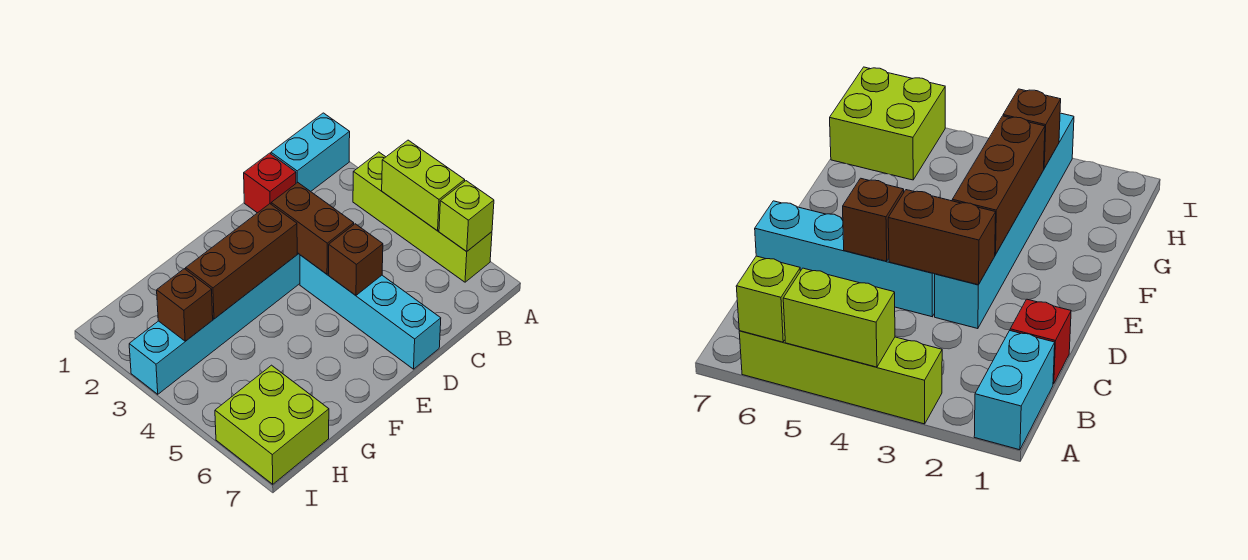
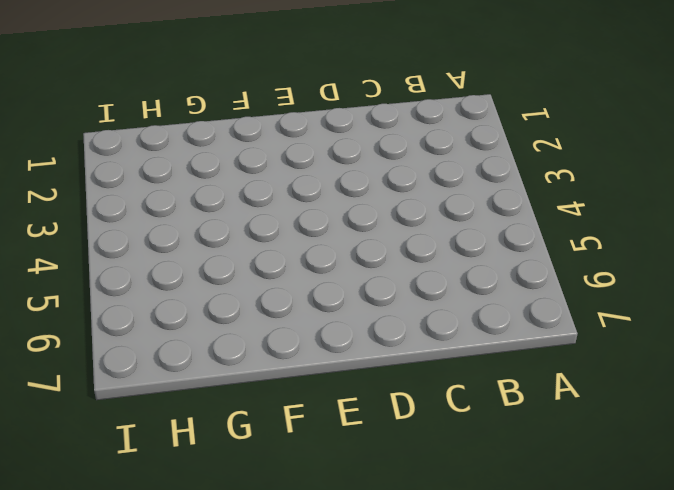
none -> cyan brick A1:B1 level 1
none -> lime brick A3:A6 level 1
none -> red brick C1 level 1

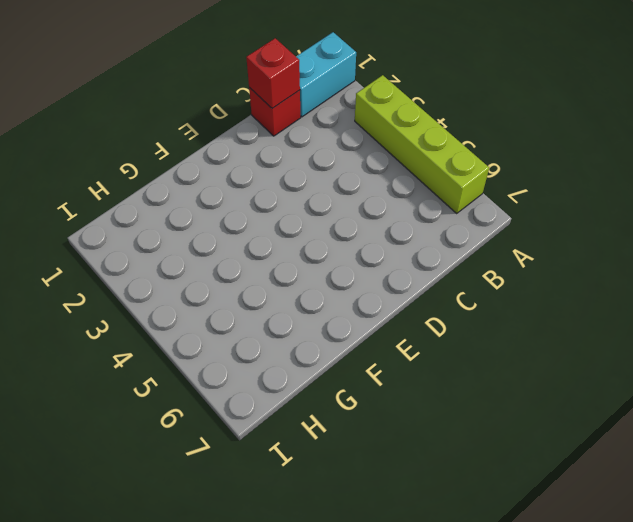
red brick C1 level 2 -> none
none -> cyan brick D3:I3 level 1
none -> cyan brick D4:D7 level 1
none -> lime brick H6:I7 level 1

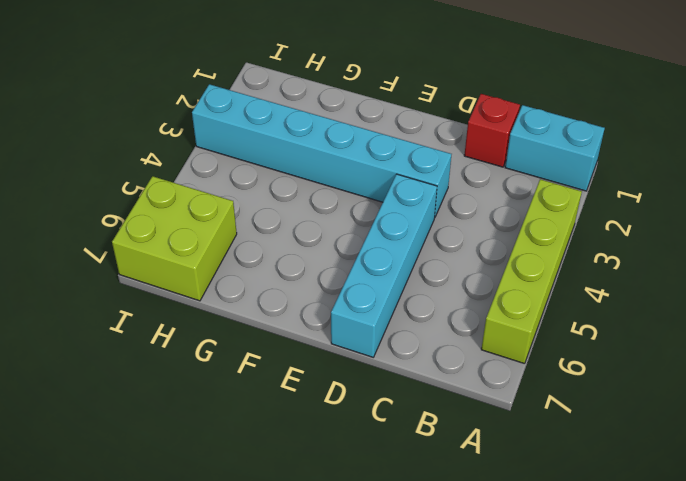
none -> lime brick A4:A5 level 2
none -> lime brick A6 level 2
none -> brown brick D3:D4 level 2

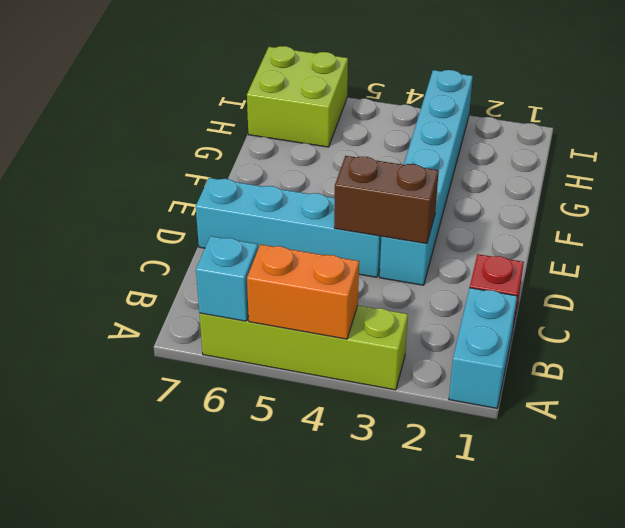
orange brick A4:A5 level 2 -> lime brick A4:A5 level 2
cyan brick A6 level 2 -> lime brick A6 level 2
none -> brown brick D5 level 2
none -> brown brick E3:G3 level 2
none -> brown brick H3 level 2

